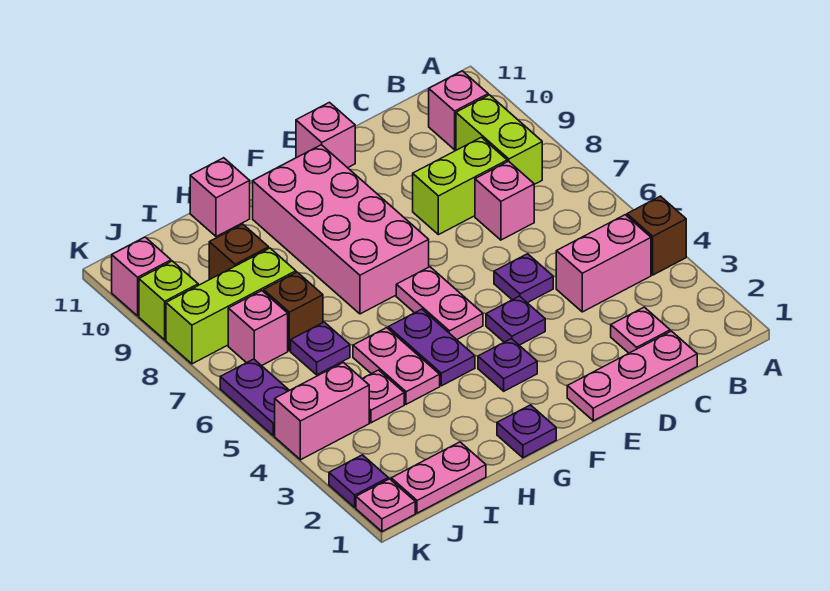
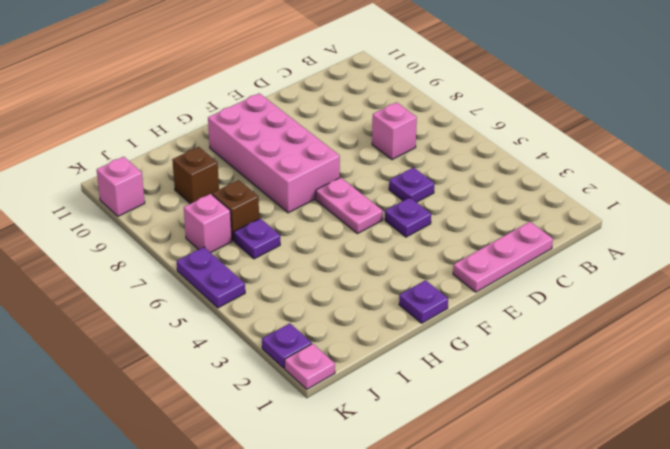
none -> brown brick A4 level 1
none -> pink brick B4:C4 level 1
none -> lime brick B8:B9 level 1
none -> pink brick B10 level 1

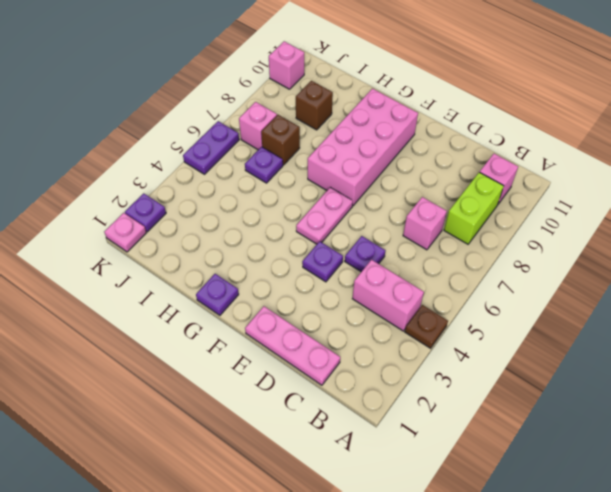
brown plate A4 level 1 -> brown brick A4 level 1
none -> pink plate C2 level 1
none -> lime brick C8:D8 level 1
none -> pink brick E11 level 1
none -> purple plate F3 level 1

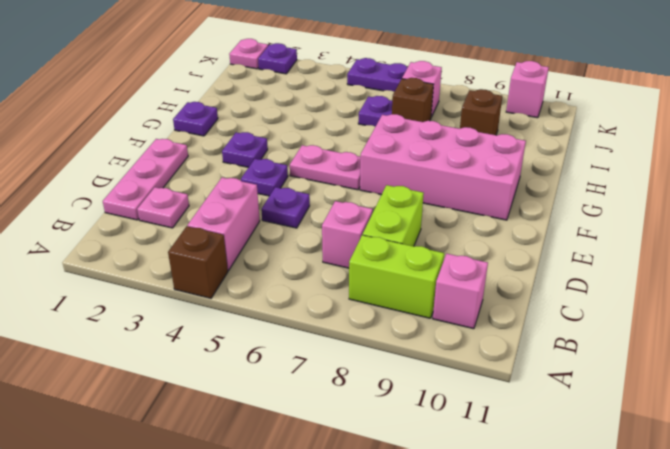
none -> pink brick E11 level 1
none -> purple plate G4:G5 level 1
none -> pink plate H4:H5 level 1
none -> pink brick H11 level 1

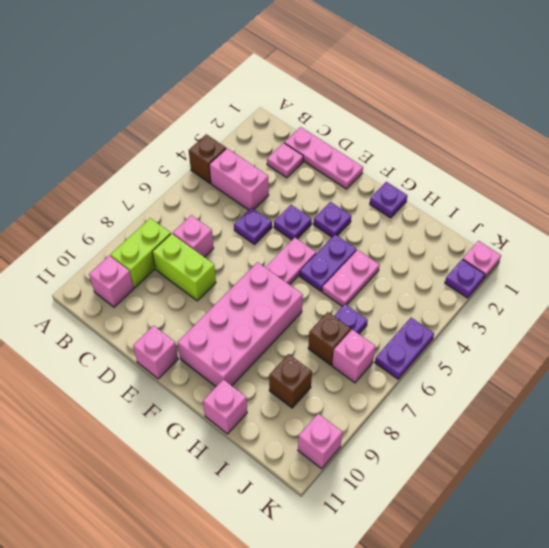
none -> pink plate I1:J1 level 1
none -> pink plate I4 level 1
none -> lime brick I8:K8 level 1
none -> pink brick J4:K4 level 1

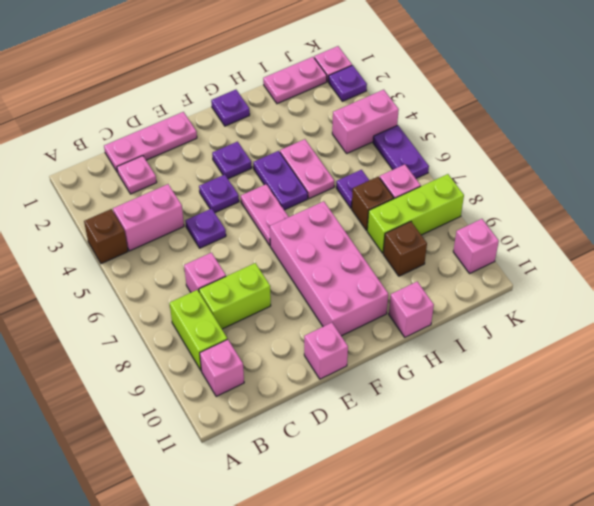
none -> pink plate I4 level 1
none -> lime brick K9 level 1

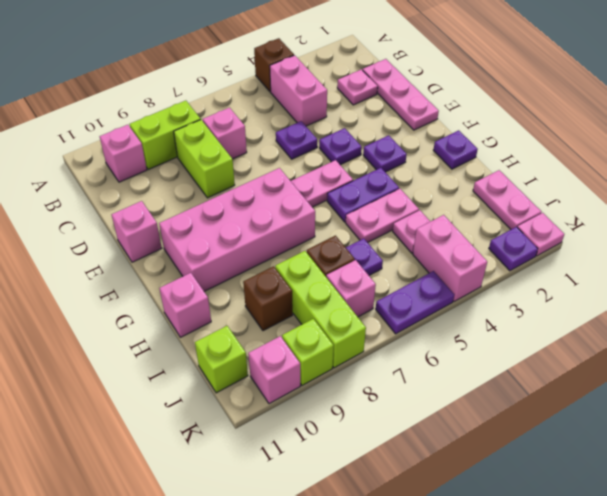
lime brick J11 level 1 -> none

